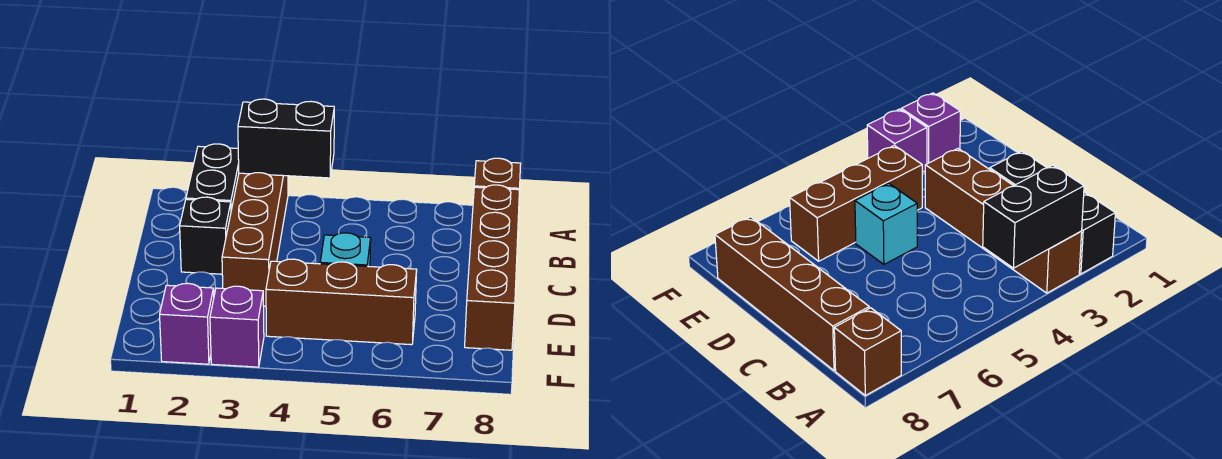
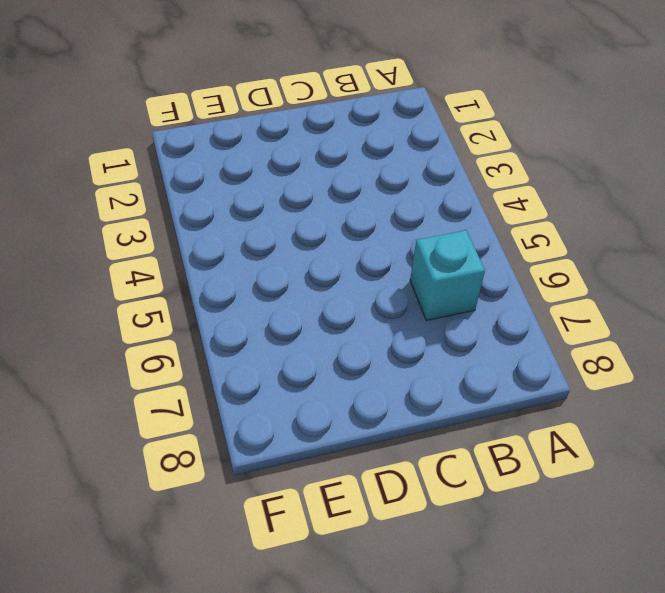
cyan brick B6 level 1 -> cyan brick D5 level 1
none -> black brick A2:B2 level 1
none -> brown brick A3:D3 level 1

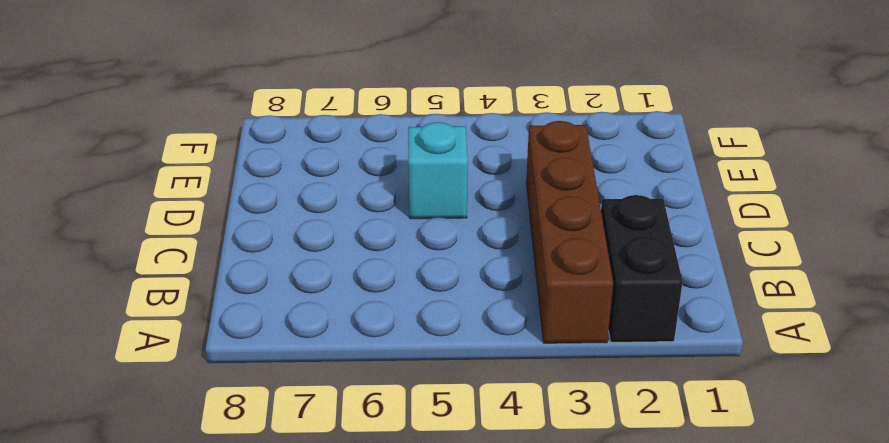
none -> brown brick A8 level 1
none -> brown brick B8:E8 level 1

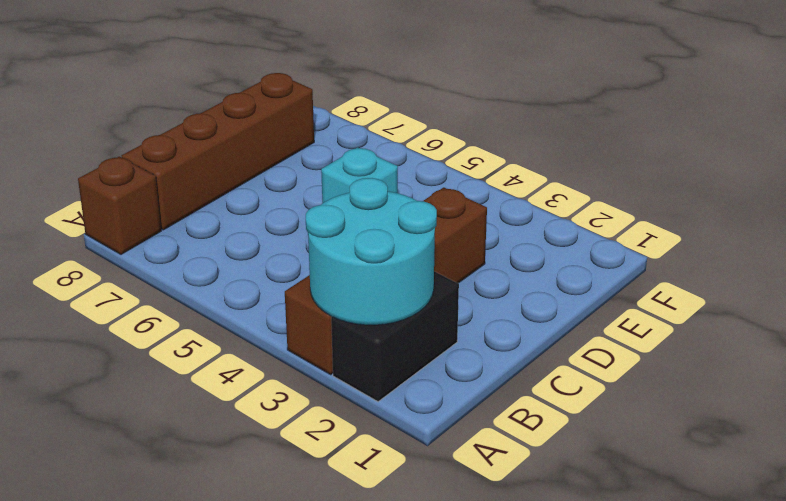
cyan round brick A2:B3 level 2 -> black brick A3:A4 level 2
none -> black brick C2 level 1
none -> brown brick E4:E6 level 1

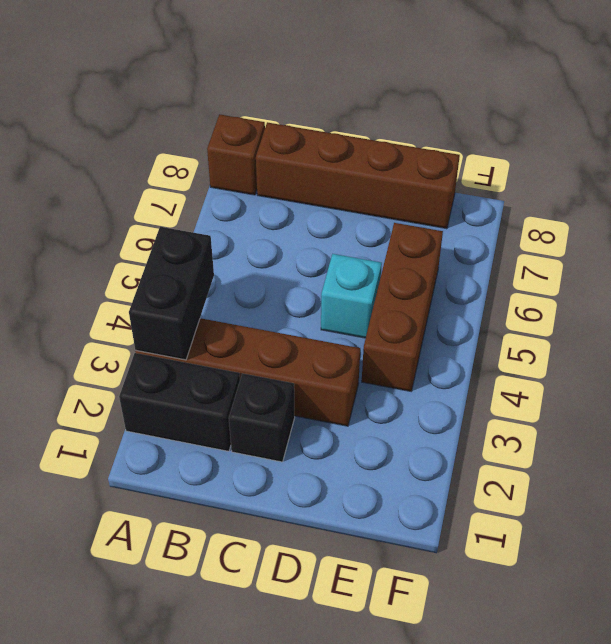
none -> purple brick F2 level 1
none -> purple brick F3 level 1

